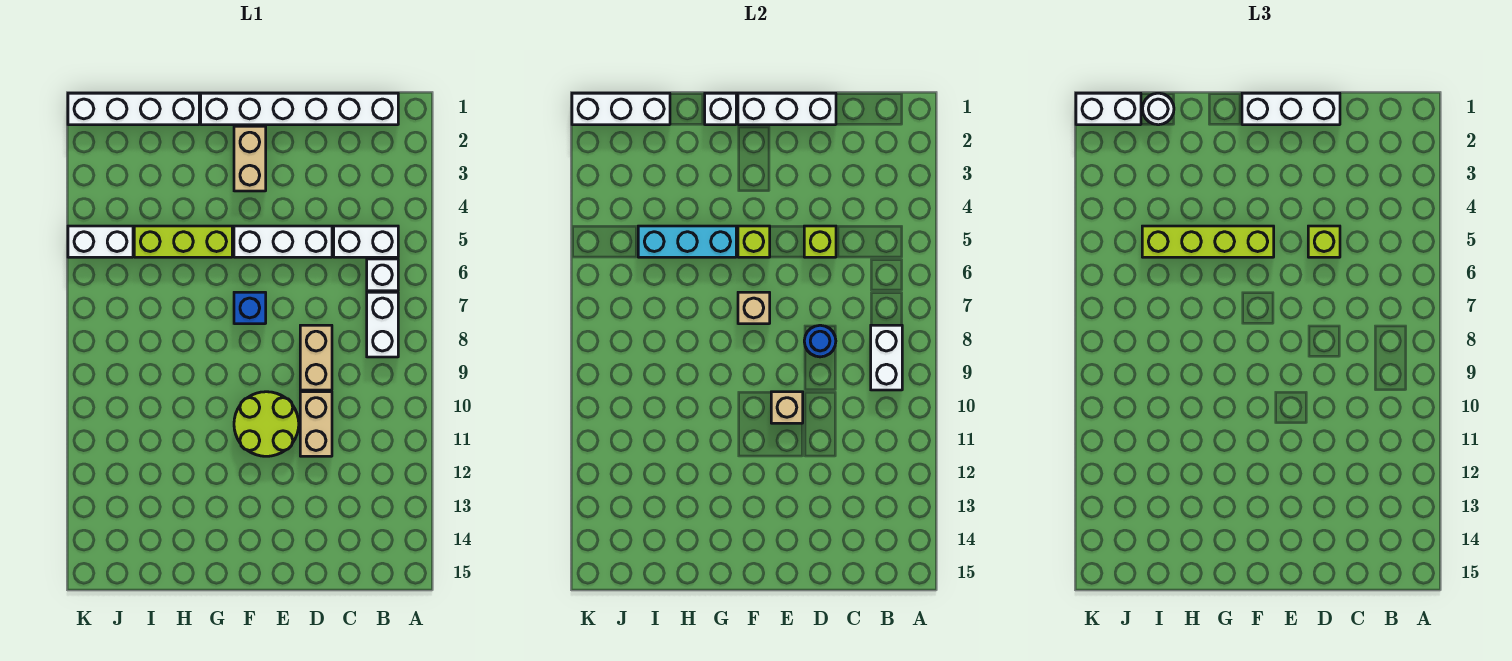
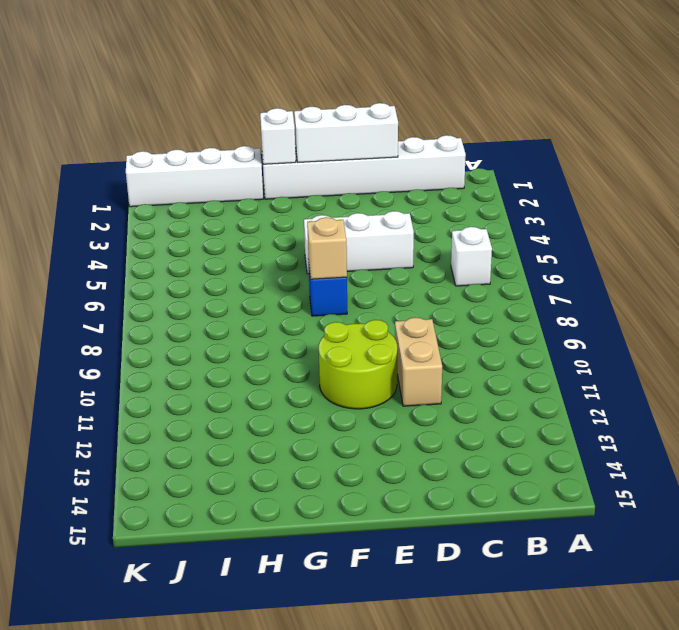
none -> white brick B5:C5 level 1
none -> white brick B7:B8 level 1
none -> tan brick D8:D9 level 1

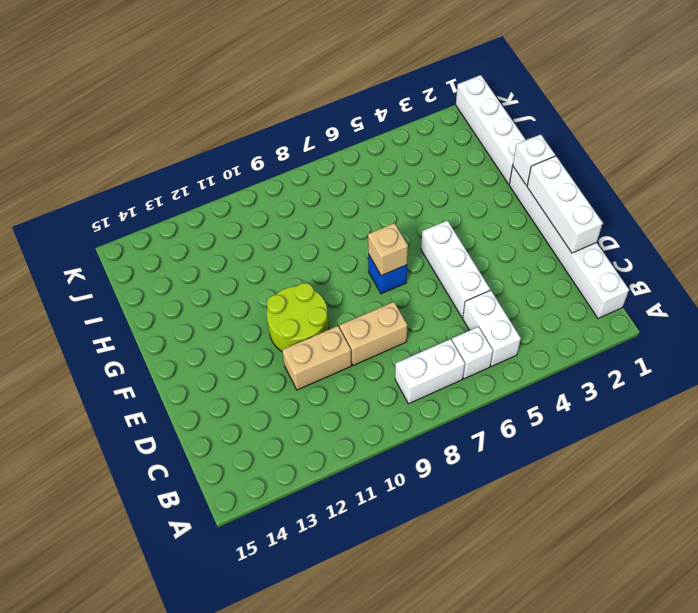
none -> tan brick F2:F3 level 1
none -> lime brick G5:I5 level 1
none -> white brick J5:K5 level 1

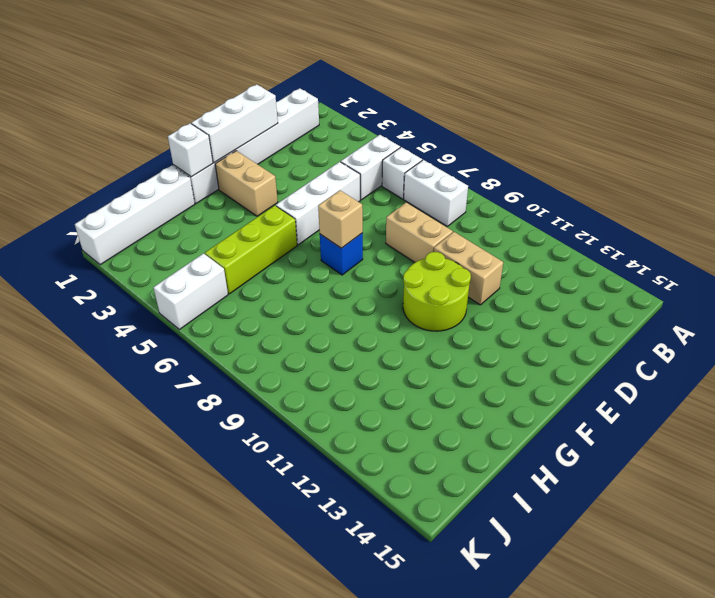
none -> white brick B8:B9 level 2
none -> lime brick D5 level 2
none -> blue round brick D8 level 2

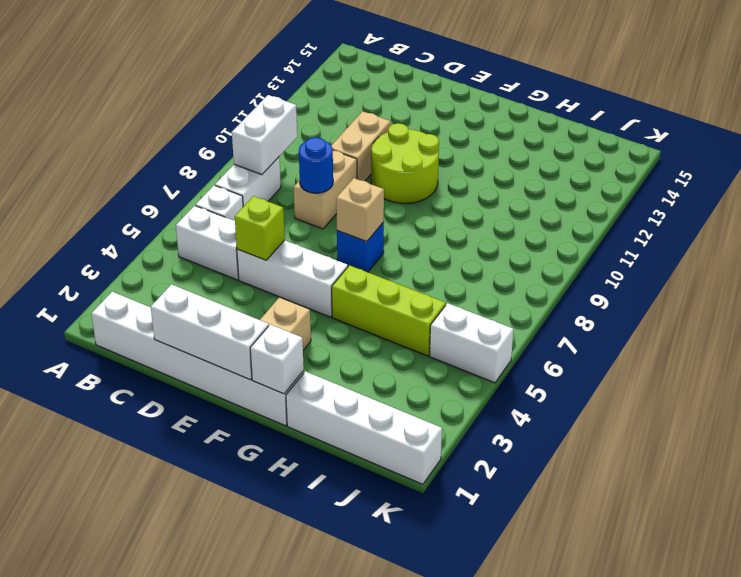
none -> tan brick E10 level 2
none -> lime brick F5 level 2
none -> cyan brick G5:I5 level 2

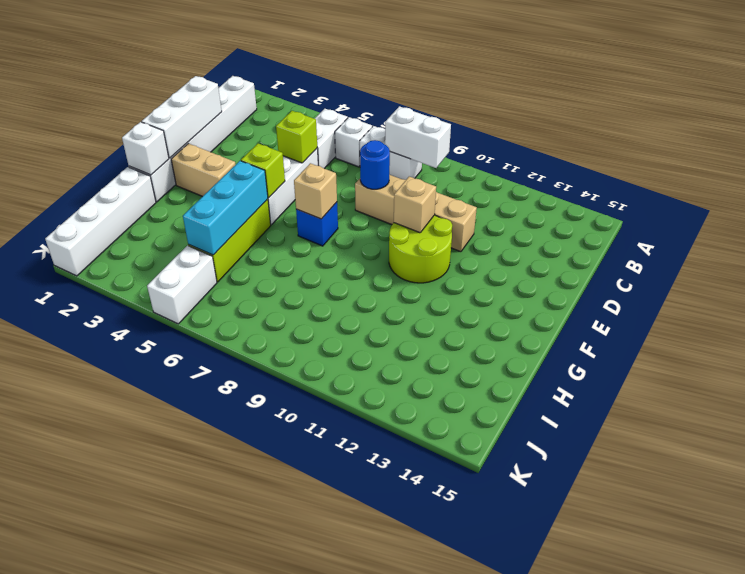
none -> white brick I1:K1 level 2
none -> white brick D1:F1 level 3
none -> lime brick D5 level 3

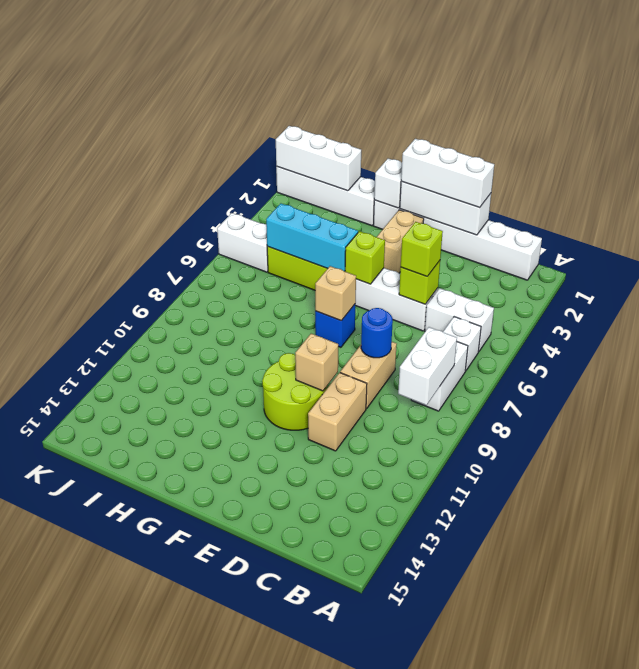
none -> lime brick F5:I5 level 3
none -> white round brick I1 level 3
none -> white brick J1:K1 level 3

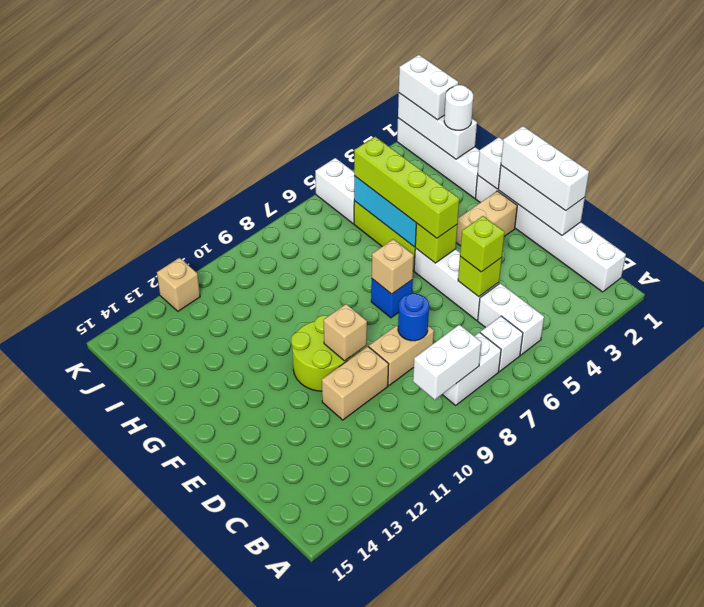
tan brick K12 level 1 -> none

